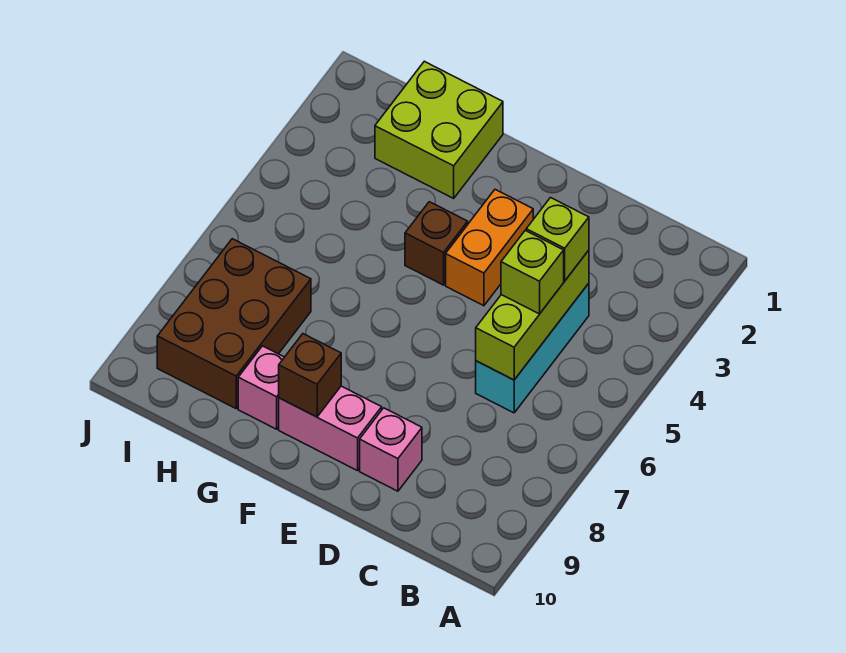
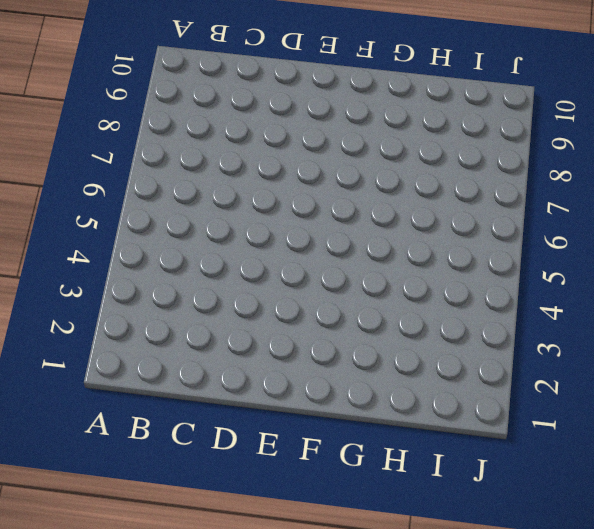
none -> cyan brick C4:C6 level 1
none -> pink brick D9 level 1
none -> orange brick E3:E4 level 1

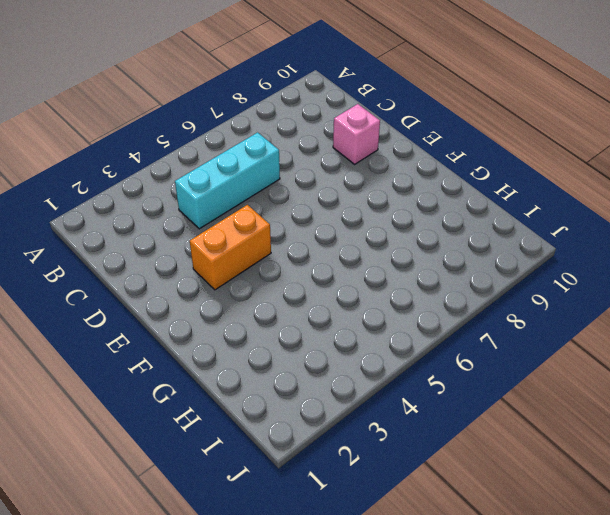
none -> pink brick E9:F9 level 1
none -> brown brick F4 level 1
none -> lime brick G1:H2 level 1

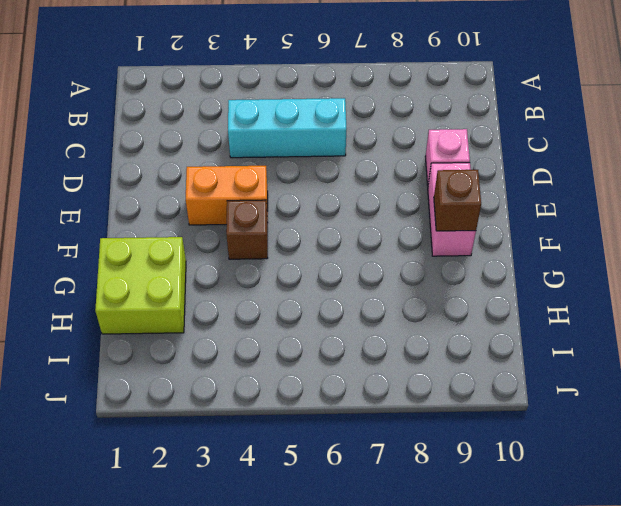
none -> pink brick G9 level 1
none -> brown brick H7:I9 level 1
none -> lime brick C4:C6 level 2

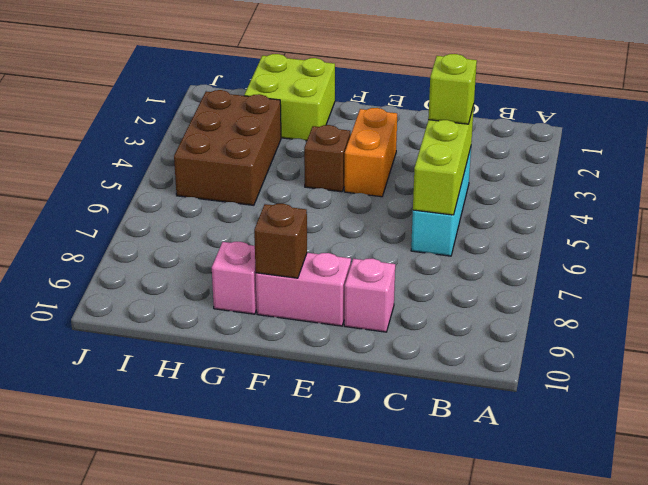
brown brick H3:I5 level 1 -> brown brick H7:I9 level 1
none -> lime brick C5 level 3

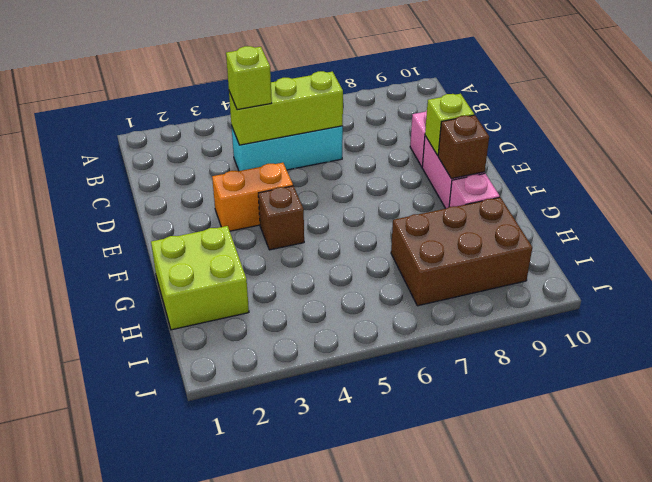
lime brick E9 level 2 -> lime brick C5 level 3

